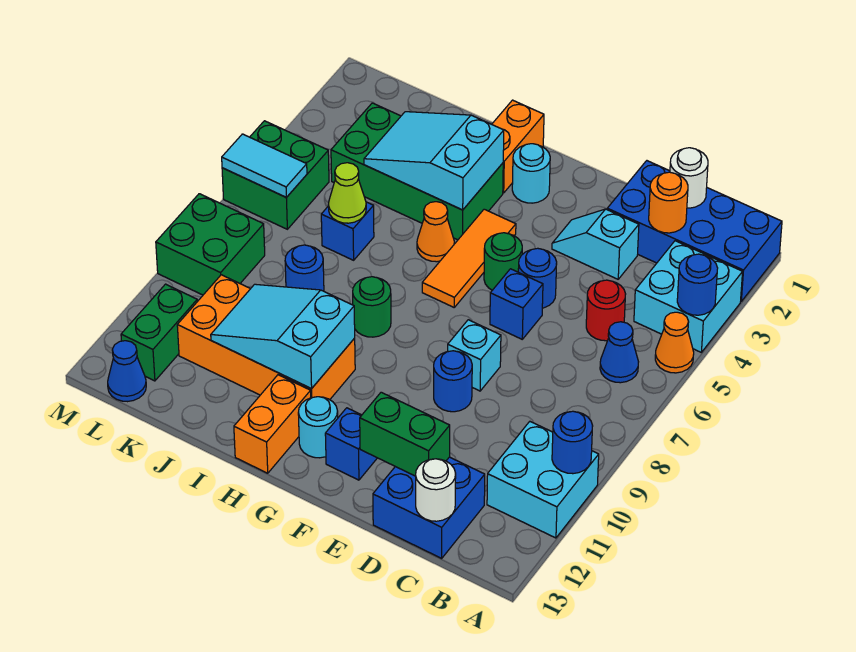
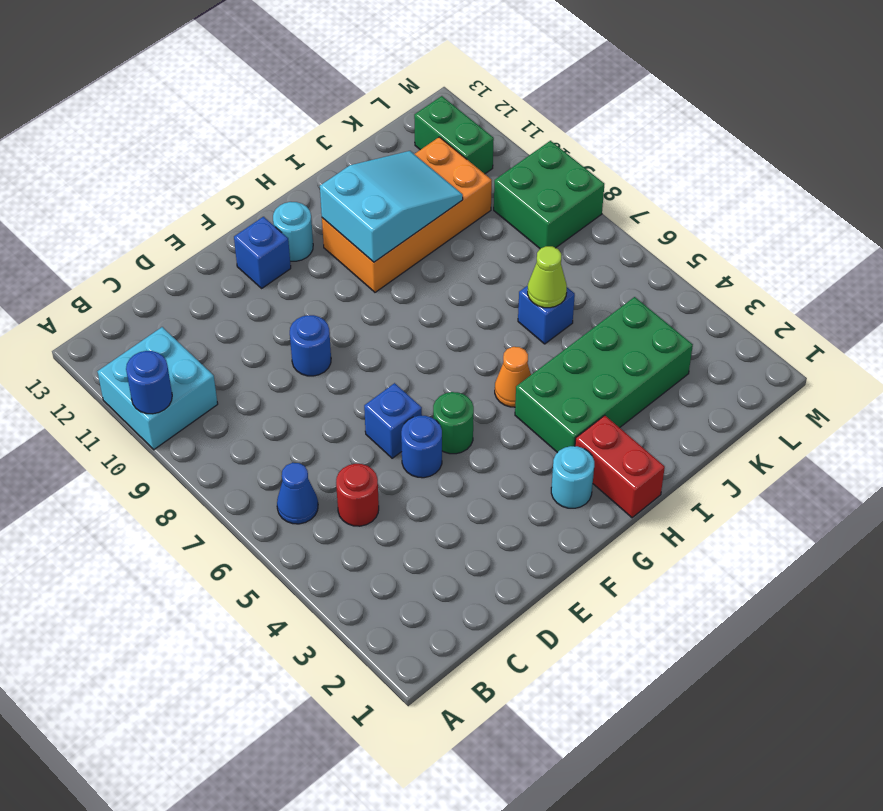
red brick H1:H2 level 1 -> orange brick H1:H2 level 1
none -> blue brick A1:D2 level 1
none -> cyan brick A3:B4 level 1
none -> orange cone A5 level 1
none -> blue brick C12:D13 level 1

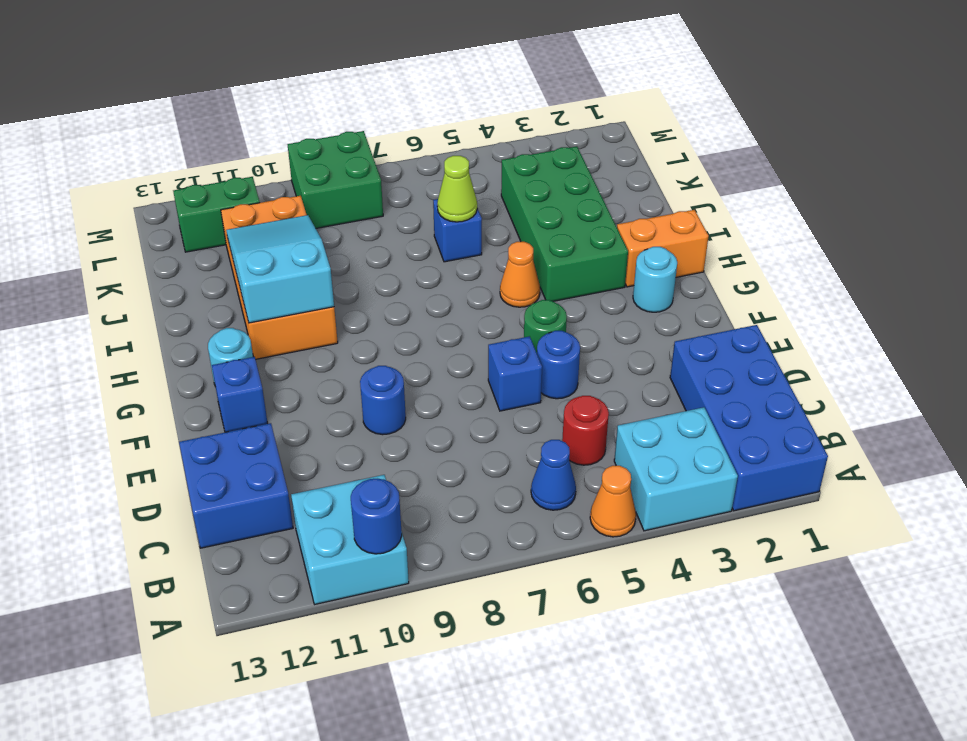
none -> cyan slope D3:E3 level 1 top D
none -> cyan brick E8 level 1
none -> orange tile G4:G6 level 1
none -> green round brick H8 level 1

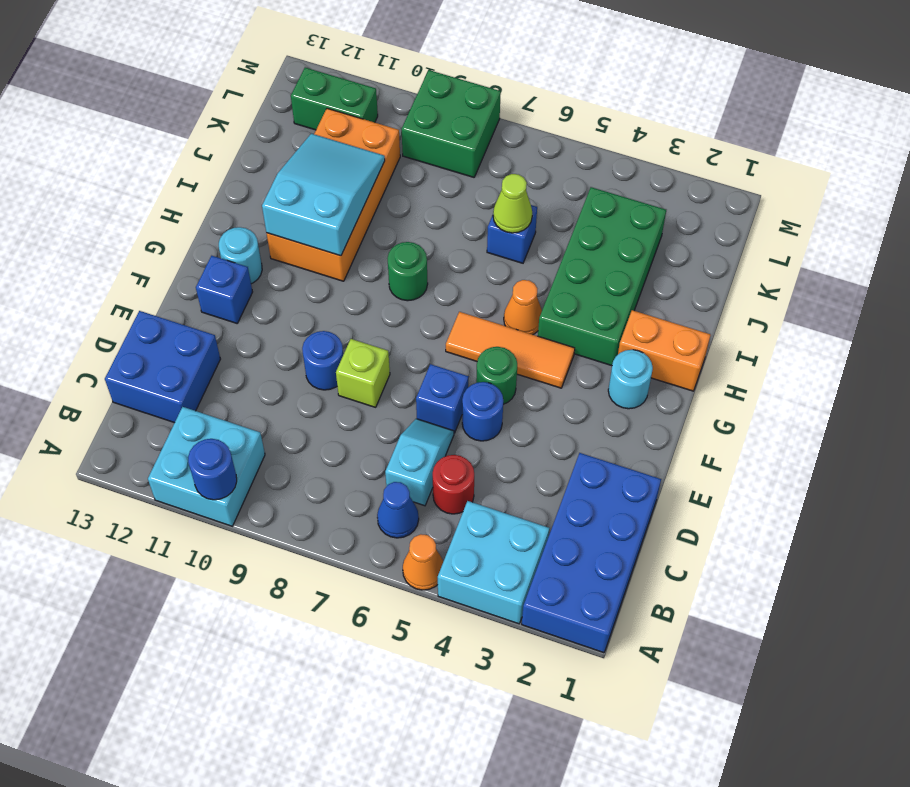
cyan slope C6:D6 level 1 top C -> cyan slope D3:E3 level 1 top D
lime brick E8 level 1 -> cyan brick E8 level 1
none -> orange brick H12:H13 level 1
none -> blue round brick J8 level 1
none -> green brick L5:M6 level 1
none -> blue cone L13 level 1

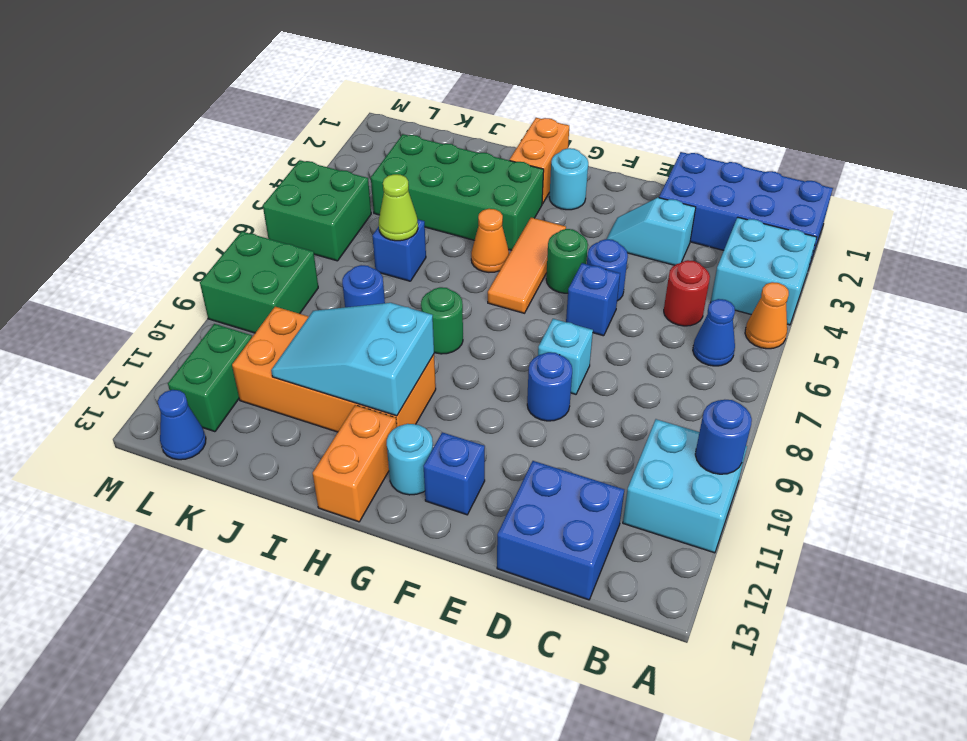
none -> blue round brick A4 level 2
none -> white round brick C1 level 2
none -> orange round brick C2 level 2
none -> white round brick C13 level 2

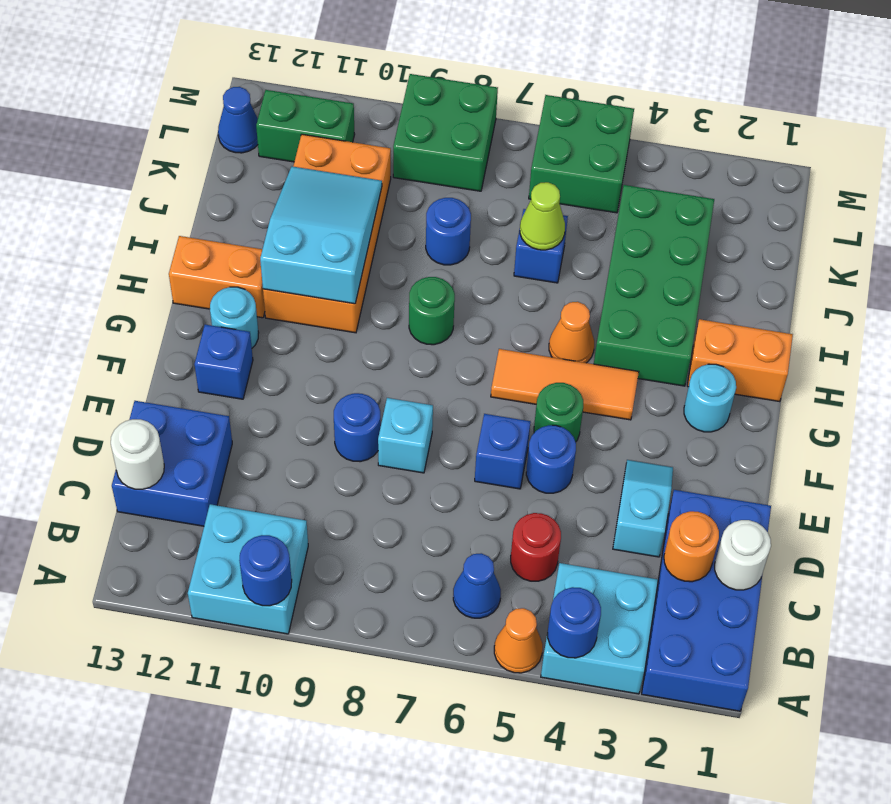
none -> green brick D12:E12 level 2
none -> cyan slope H3:J4 level 2 top H
none -> cyan tile L6:M6 level 2

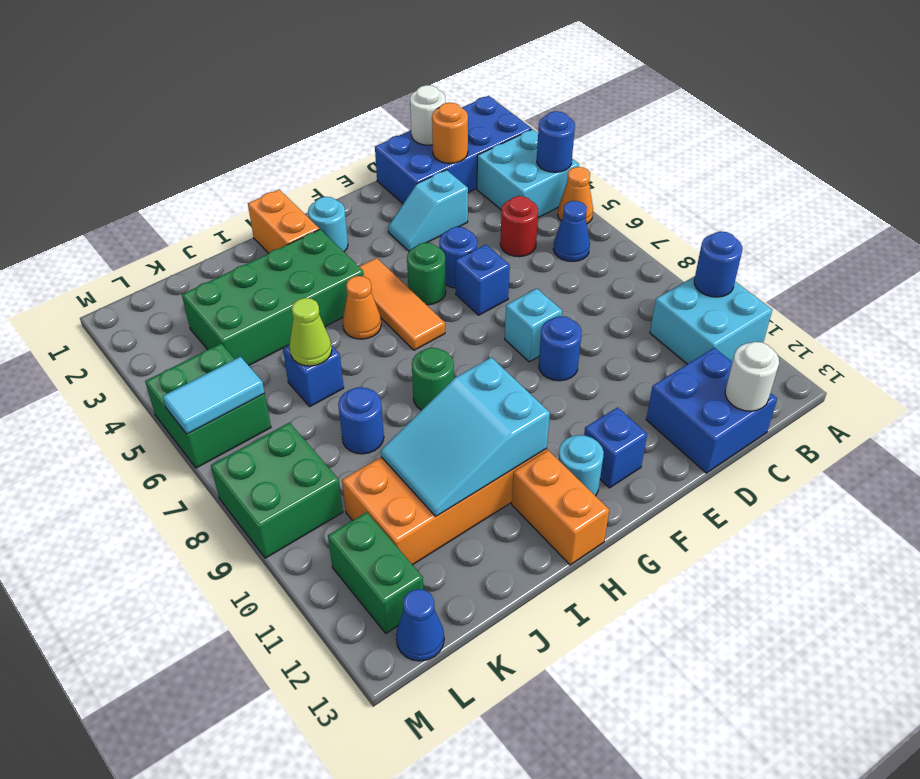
none -> green brick D12:E12 level 2
none -> cyan slope H3:J4 level 2 top H

